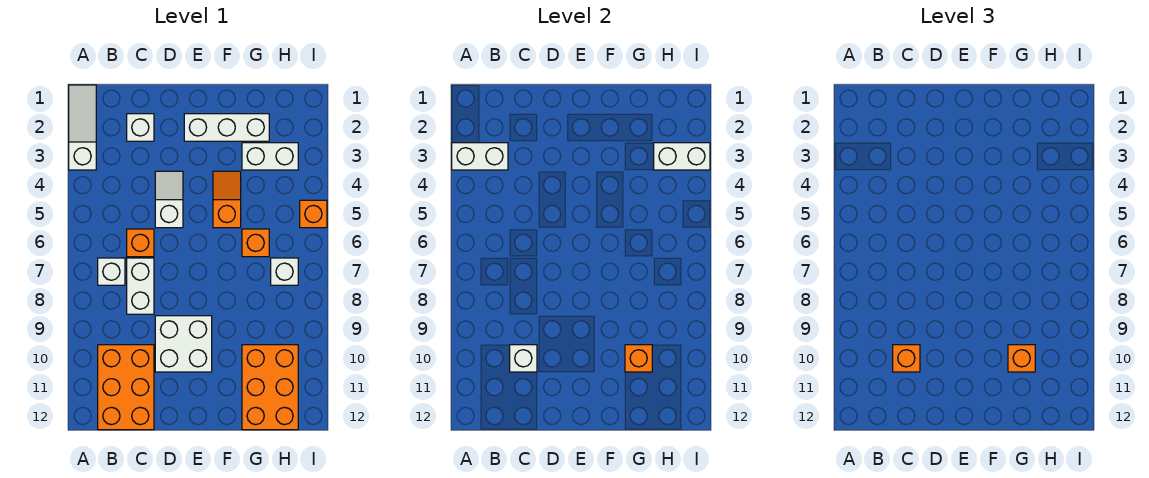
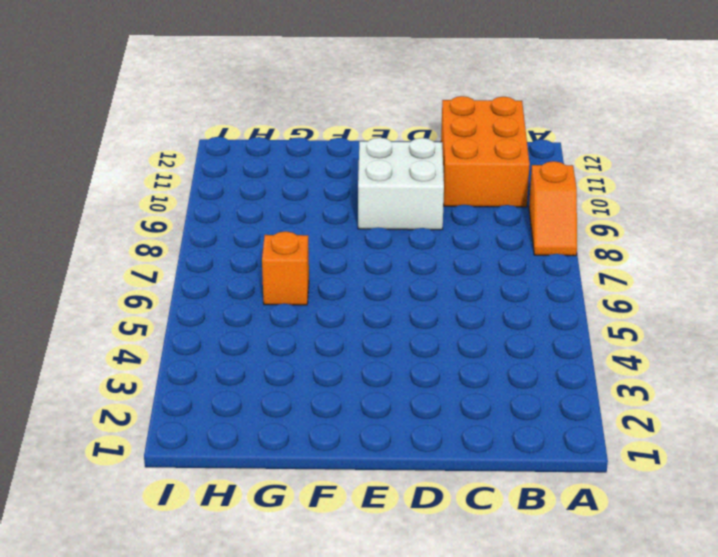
orange slope A8:A9 level 1 top 9 -> orange slope F4:F5 level 1 top 5
none -> white slope A1:A3 level 1 top 3
none -> white brick B7 level 1
none -> white brick C2 level 1

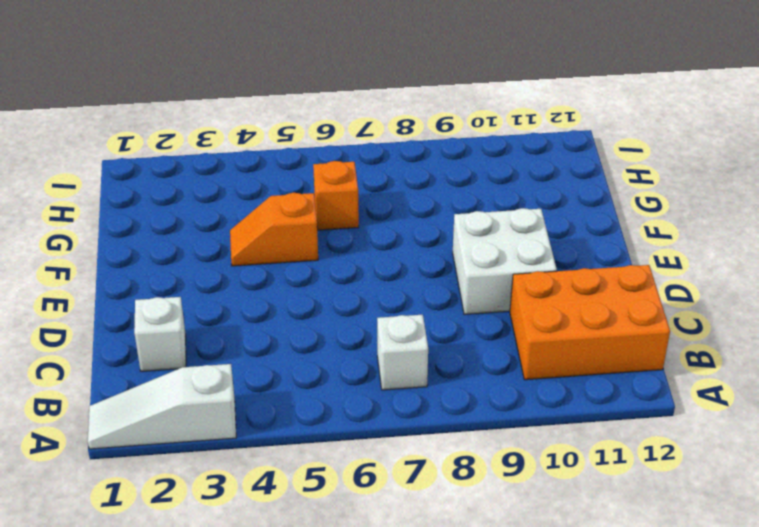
none -> orange brick C6 level 1
none -> white brick C7:C8 level 1
none -> white slope D4:D5 level 1 top 5

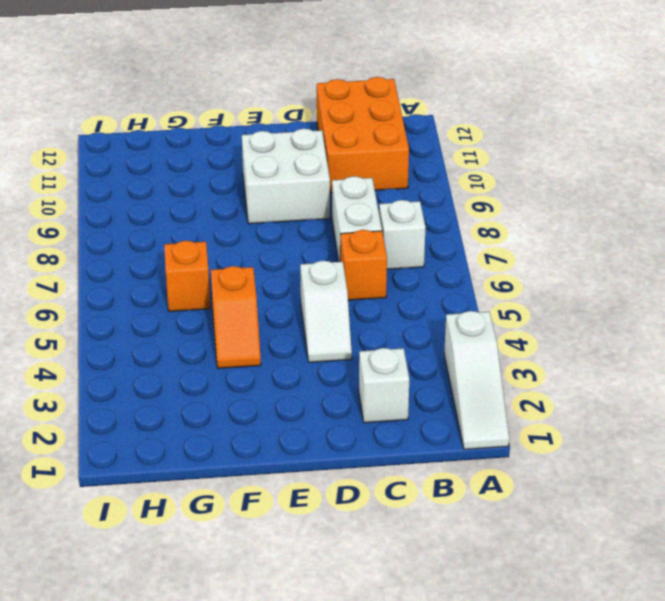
none -> white brick E2:G2 level 1
none -> white brick G3:H3 level 1
none -> orange brick G10:H12 level 1

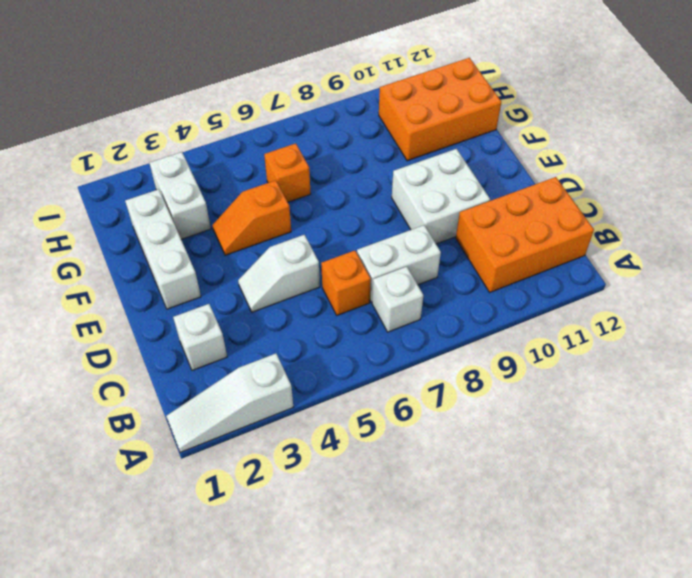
none -> white brick H7 level 1
none -> orange brick I5 level 1
none -> white brick A3:B3 level 2

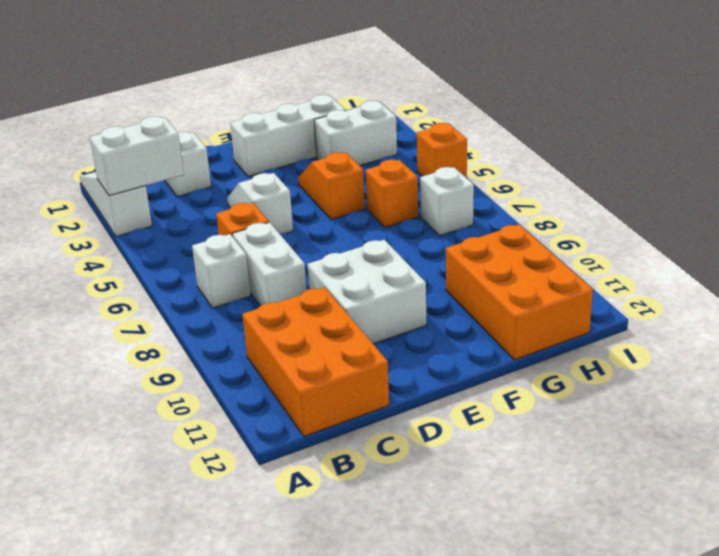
none -> white brick C10 level 2
none -> orange brick G10 level 2
none -> white brick H3:I3 level 2

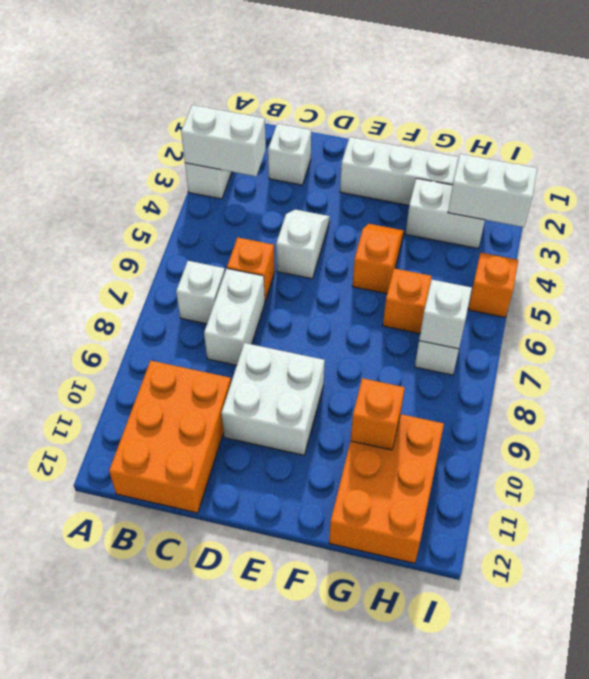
white brick H7 level 2 -> white brick C10 level 2
none -> orange brick C10 level 3
none -> orange brick G10 level 3

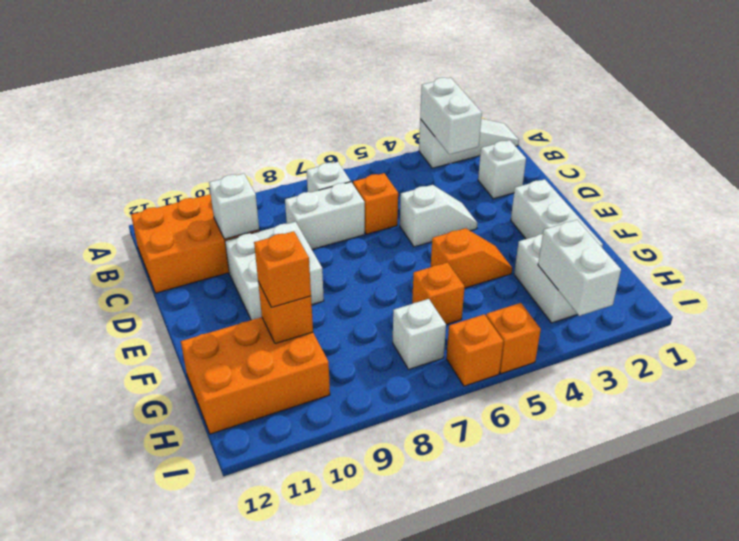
orange brick I6 level 1 -> orange brick C10 level 3

